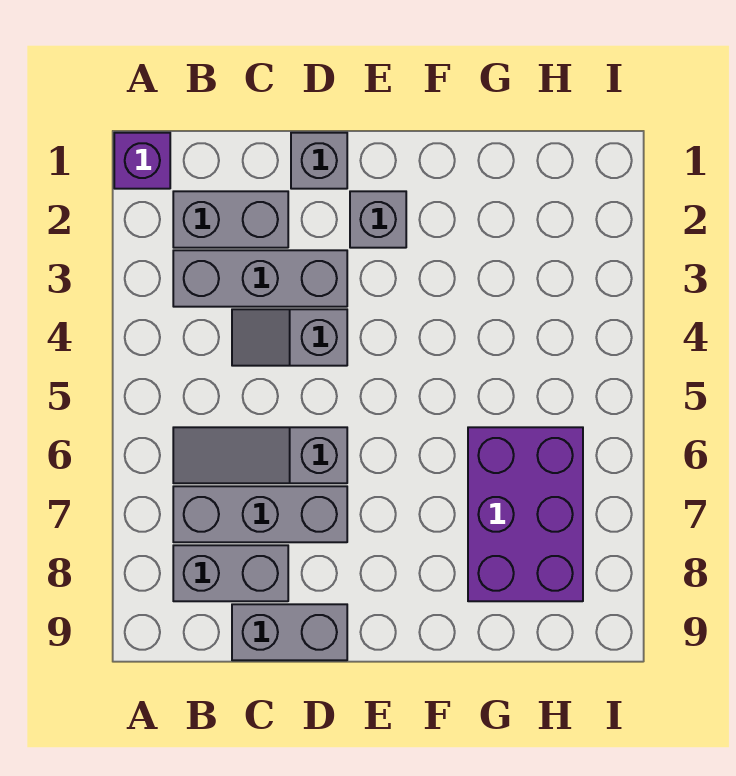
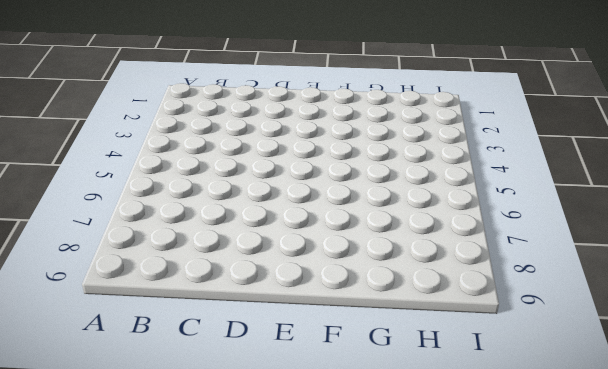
none -> purple brick A1 level 1
none -> grey brick B2:C2 level 1

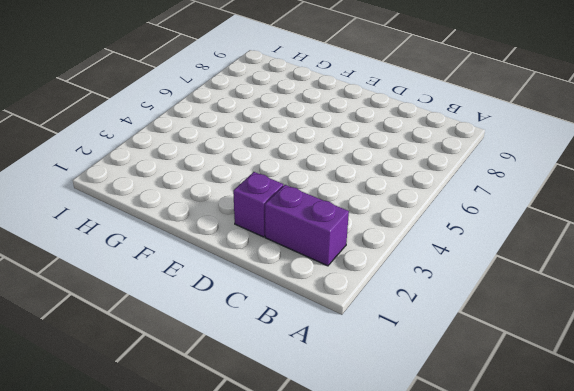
purple brick B2:C2 level 1 -> grey brick B2:C2 level 1
purple brick D2 level 1 -> purple brick A1 level 1
none -> grey brick B3:D3 level 1
none -> grey slope B6:D6 level 1 top D

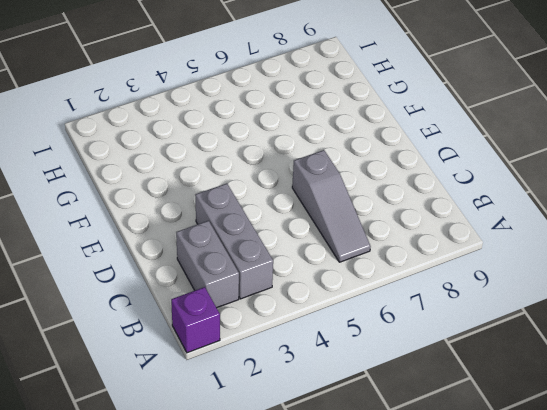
none -> grey brick B7:D7 level 1
none -> grey brick B8:C8 level 1

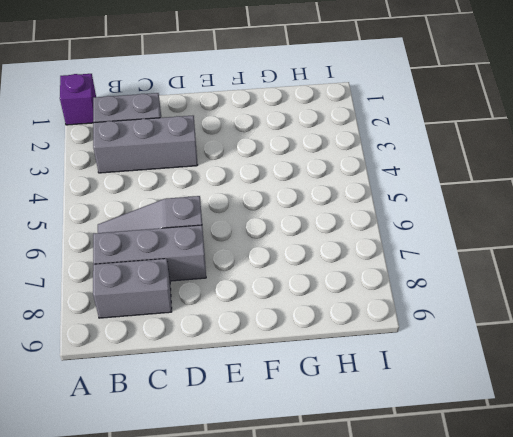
none -> grey slope C4:D4 level 1 top D
none -> grey brick C9:D9 level 1

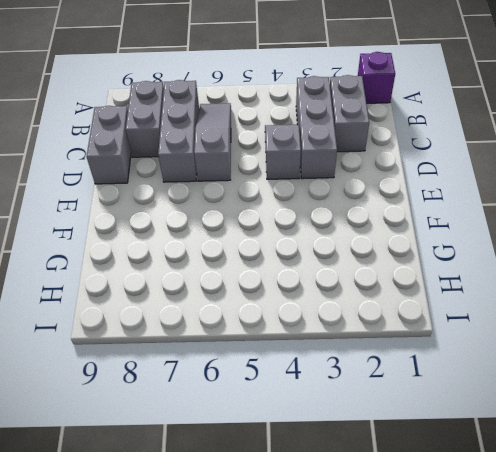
none -> grey brick D1 level 1
none -> grey brick E2 level 1

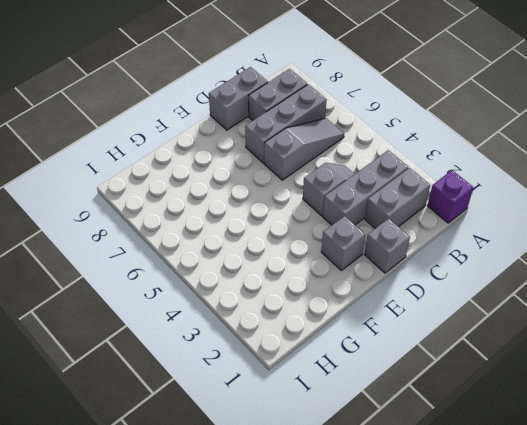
none -> purple brick G6:H8 level 1

